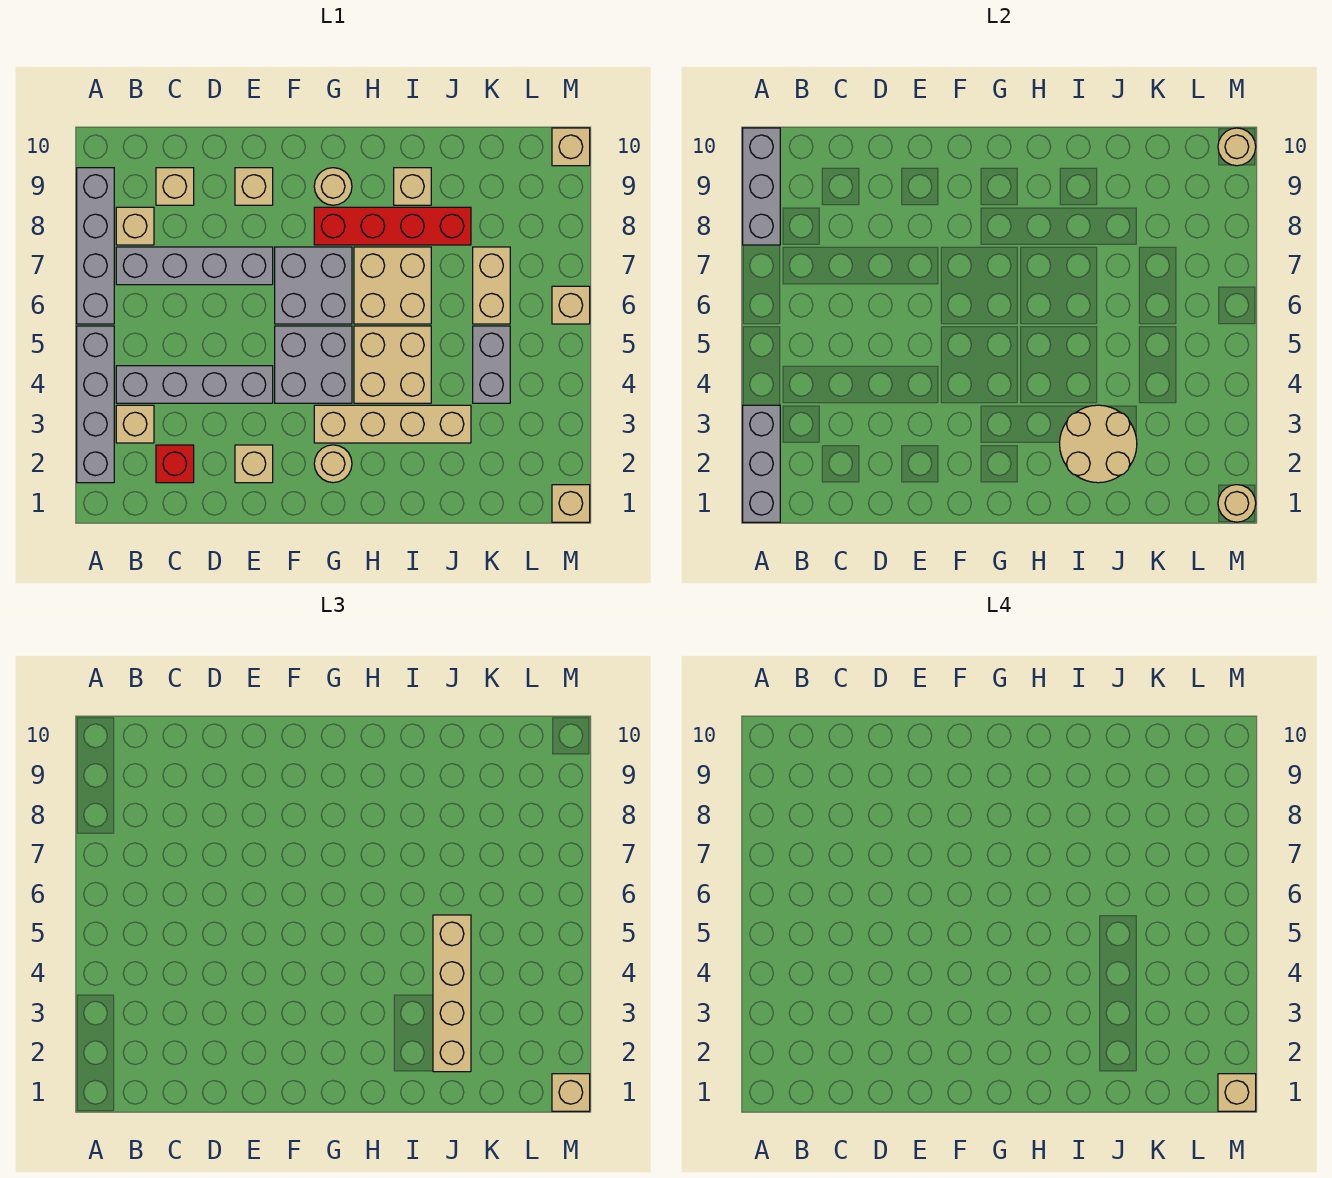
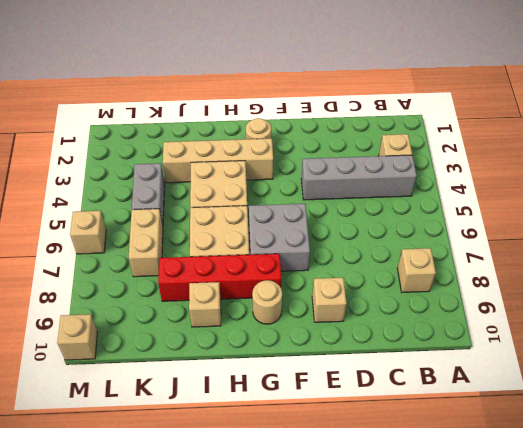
none -> grey brick A2:A5 level 1
none -> grey brick A6:A9 level 1
none -> grey brick B7:E7 level 1
none -> red brick C2 level 1

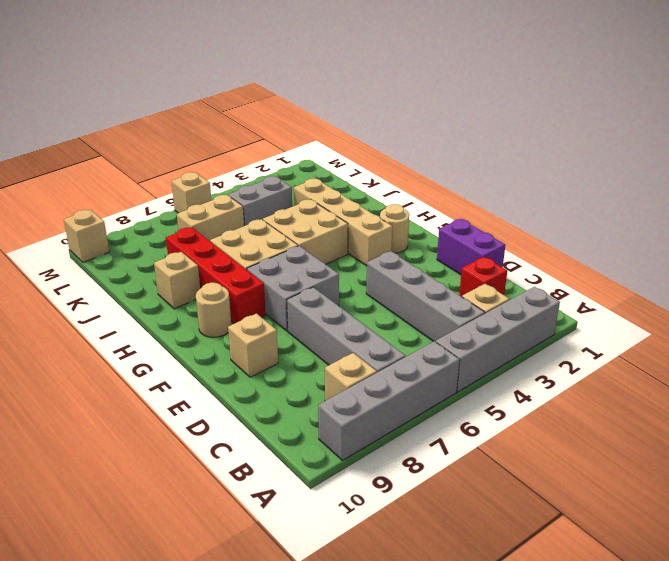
purple brick D1:E1 level 1 -> none
none -> tan brick C9 level 1
none -> tan brick E2 level 1
none -> grey brick F4:G5 level 1
none -> tan brick M1 level 1

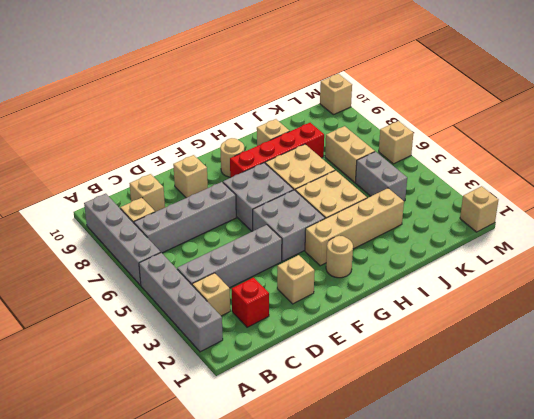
none -> grey brick A1:A3 level 2
none -> grey brick A8:A10 level 2
none -> tan round brick I2:J3 level 2
none -> tan round brick M1 level 2

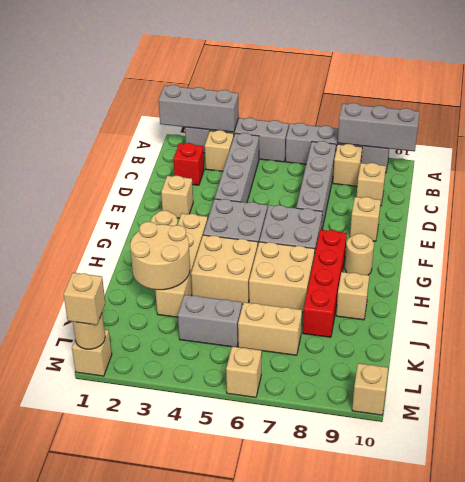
none -> tan round brick M10 level 2
none -> tan brick J2:J5 level 3
none -> tan brick M1 level 4

